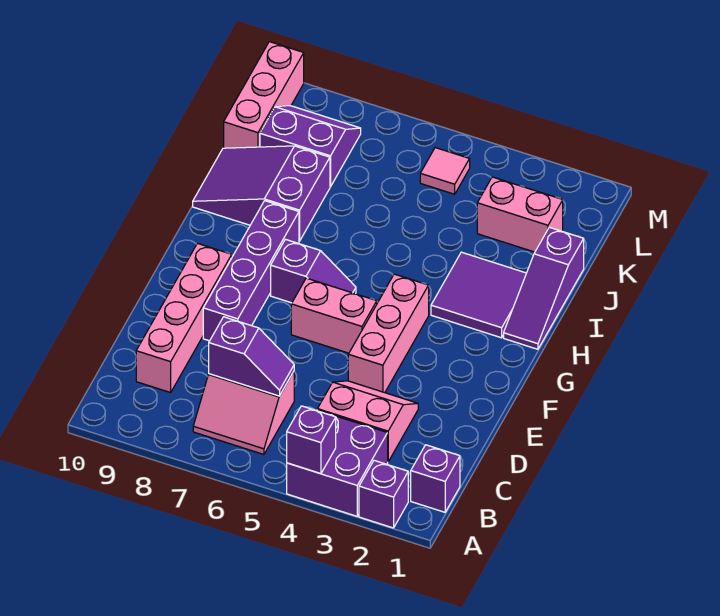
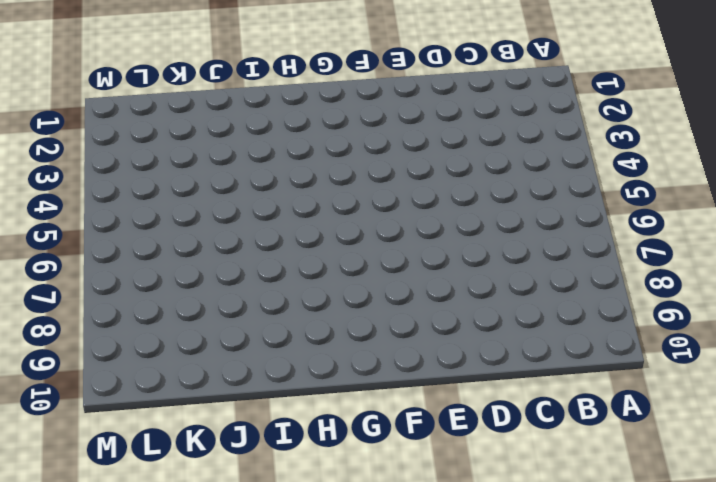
none -> purple brick A2 level 1
none -> purple brick A3:B4 level 1
none -> purple brick B1 level 1

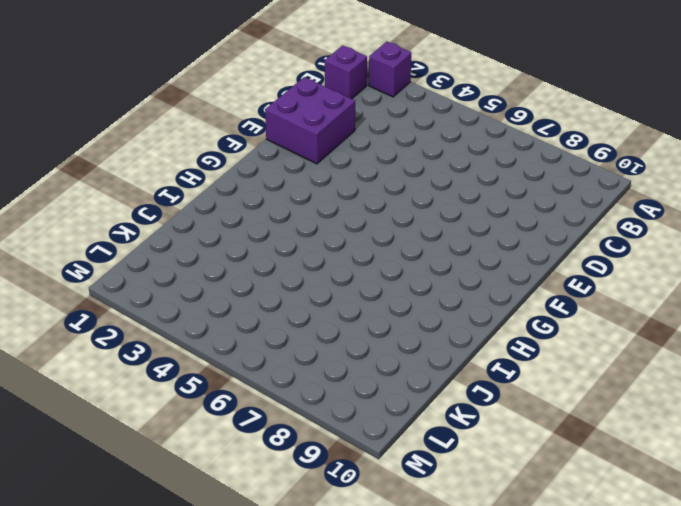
purple brick D1:E2 level 1 -> purple brick A3:B4 level 1
none -> pink slope B6:C7 level 1 top C
none -> pink slope C3:D4 level 1 top C
none -> pink brick C9:F9 level 1

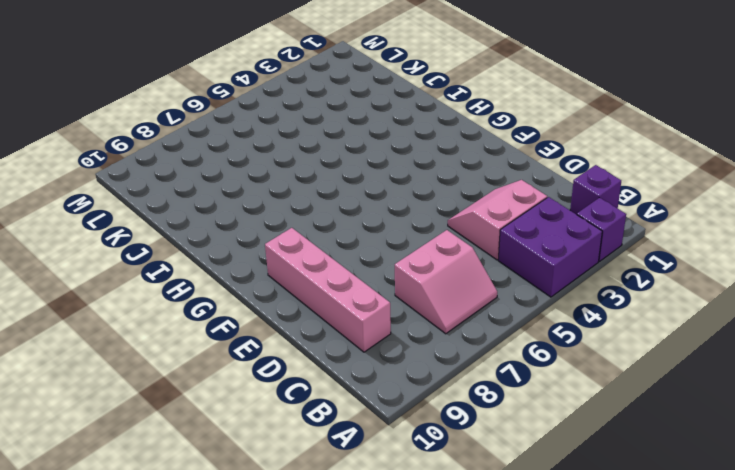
none -> pink brick E4:G4 level 1
none -> purple brick E8:H8 level 1
none -> pink brick F5:F6 level 1

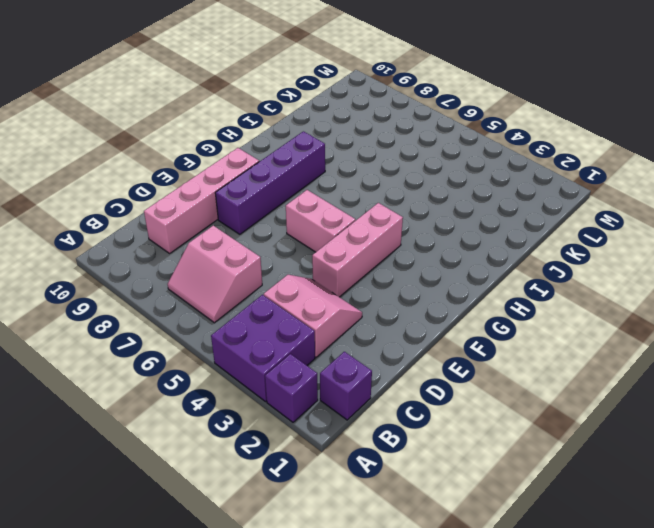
none -> purple slope G6:G7 level 1 top 7
none -> purple slope H1:J1 level 1 top J
none -> purple tile H2:I3 level 1

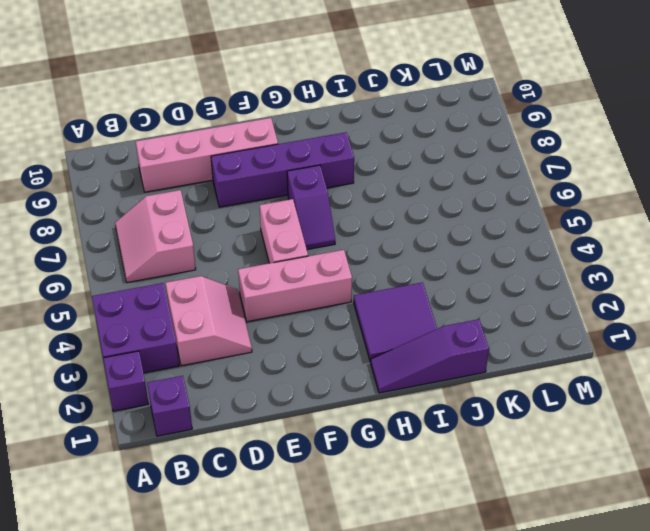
none -> purple slope I8:J10 level 1 top 8
none -> pink brick K2:K3 level 1
none -> purple slope K8:L9 level 1 top K

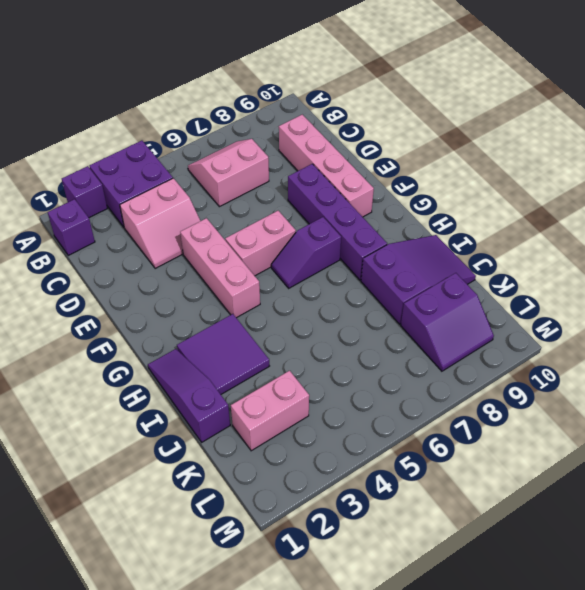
none -> pink brick K10:M10 level 1
none -> pink tile L5 level 1
none -> purple brick A4 level 2

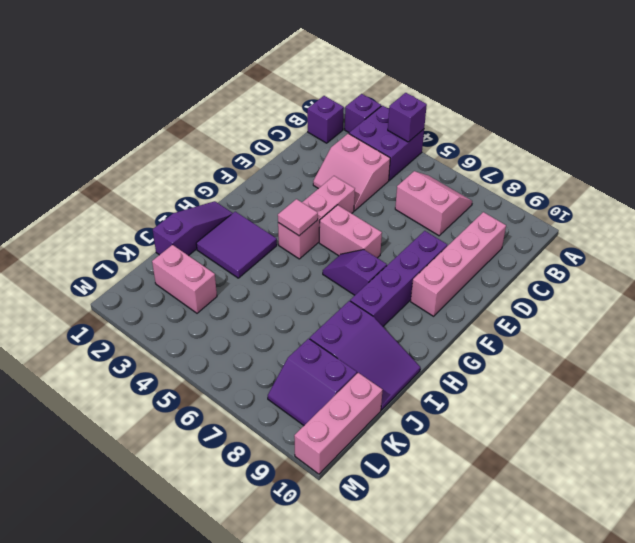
pink tile G4 level 2 -> pink tile L5 level 1
none -> purple slope C6:C7 level 2 top 7

